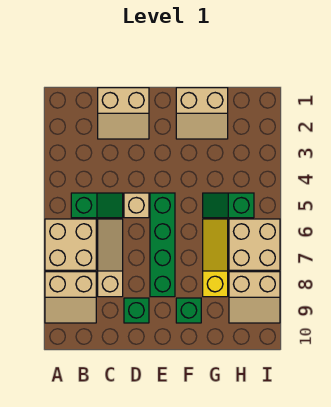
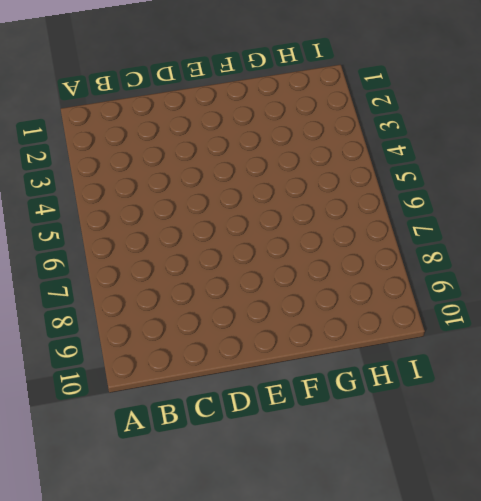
none -> tan brick A6:B7 level 1
none -> tan slope A8:B9 level 1 top 8
none -> green slope B5:C5 level 1 top B

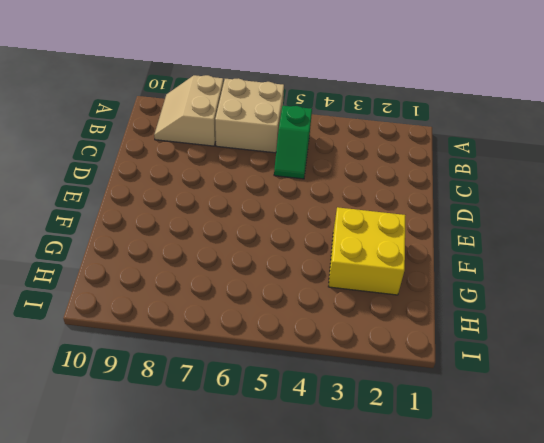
yellow brick F2:G3 level 1 -> tan slope F1:G2 level 1 top 1
none -> tan slope C1:D2 level 1 top 1
none -> tan slope C6:C8 level 1 top 8
none -> tan brick D5 level 1

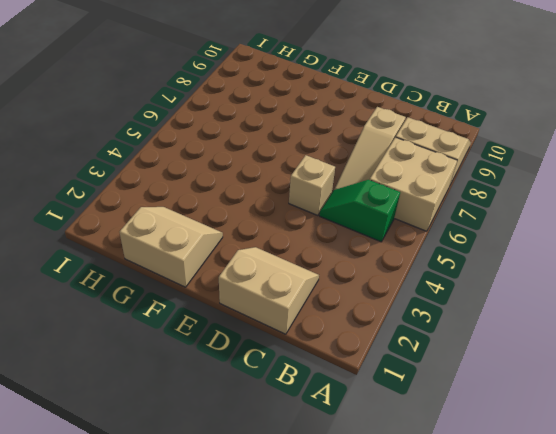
none -> green brick D9 level 1
none -> green brick E5:E8 level 1
none -> green brick F9 level 1

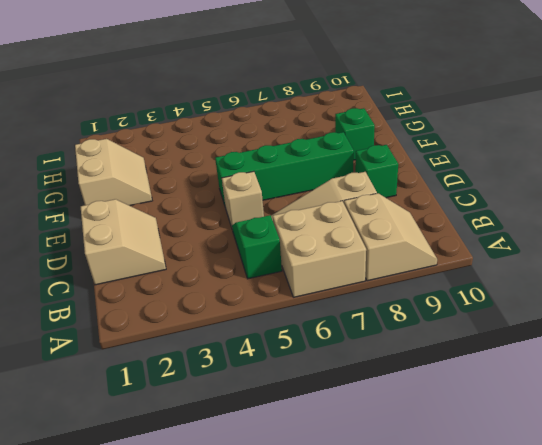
none -> green slope G5:H5 level 1 top H
none -> yellow slope G6:G8 level 1 top 8
none -> tan brick H6:I7 level 1

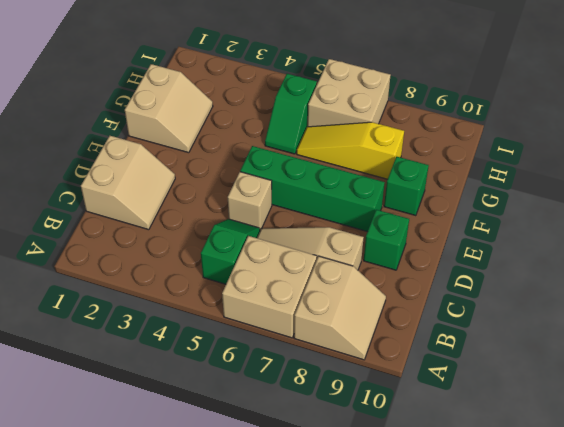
none -> tan slope H8:I9 level 1 top 8

